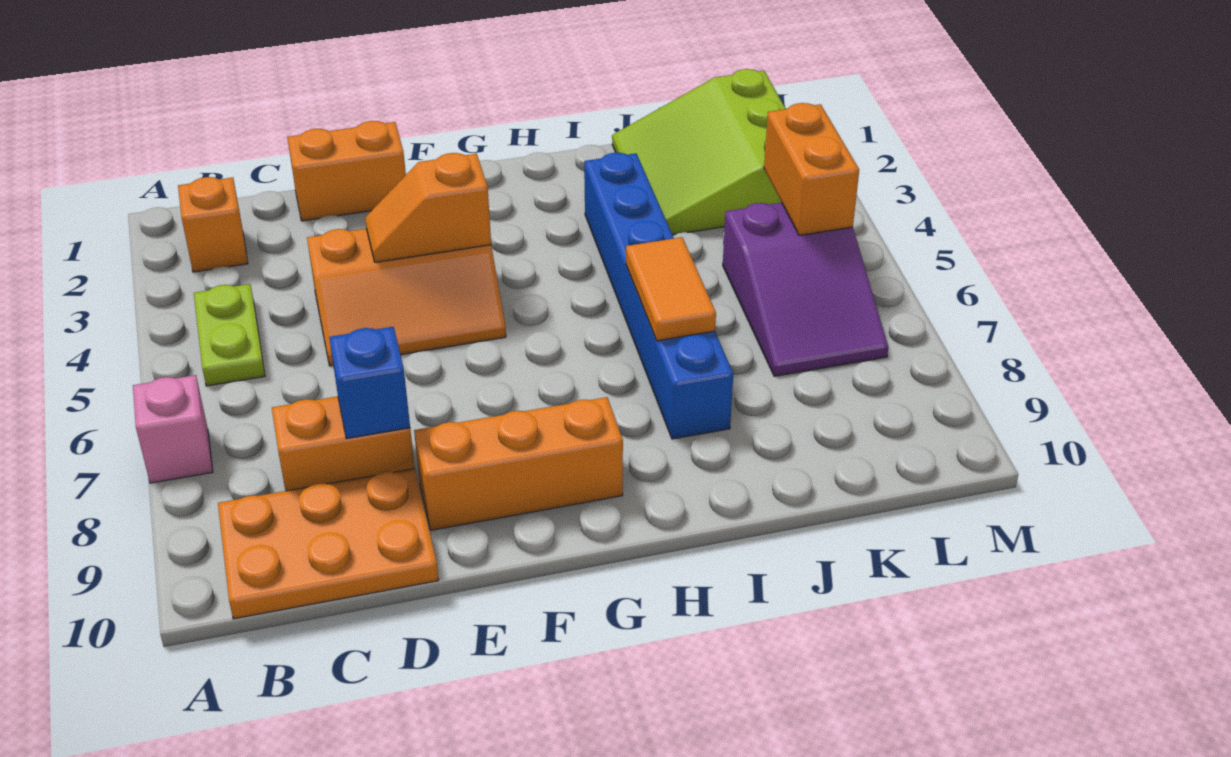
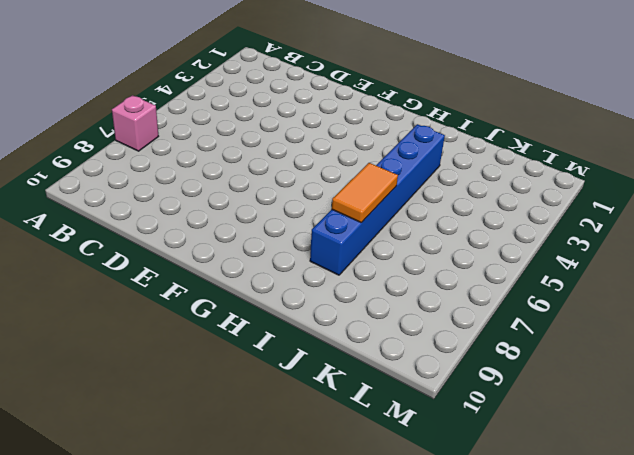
none -> orange brick B2 level 1
none -> lime plate B4:B5 level 1
none -> orange plate B9:D10 level 1

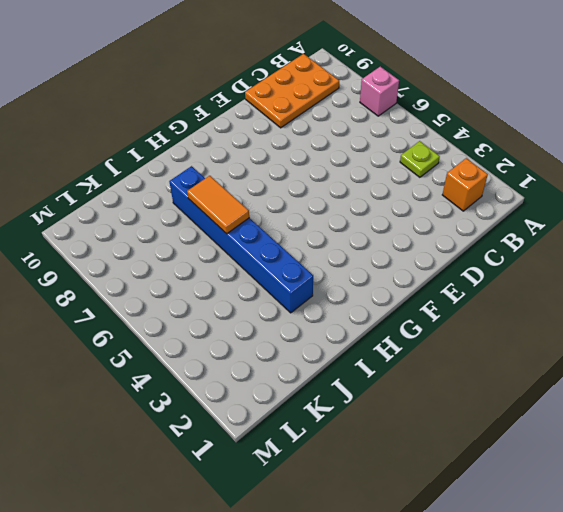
lime plate B4 level 1 -> lime plate B4:B5 level 1
none -> orange brick C8:D8 level 1
none -> orange brick D1:E1 level 1
none -> orange slope D4:F5 level 1 top 4

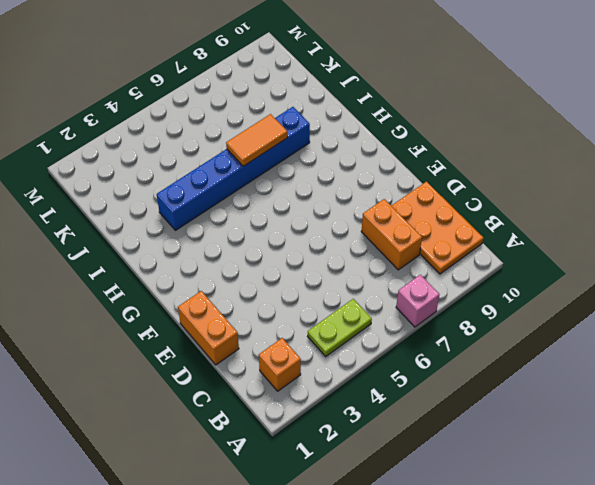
none -> orange slope D4:F5 level 1 top 4
none -> orange brick E9:G9 level 1
none -> lime slope J1:L3 level 1 top L

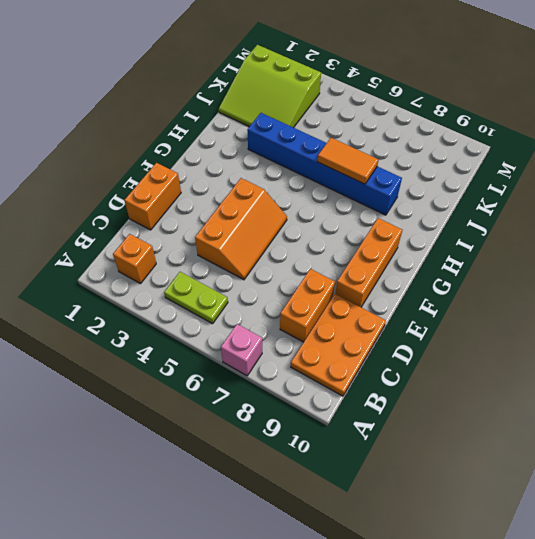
none -> purple slope K5:L7 level 1 top 5
none -> blue brick D8 level 2
none -> orange slope E4:F4 level 2 top F

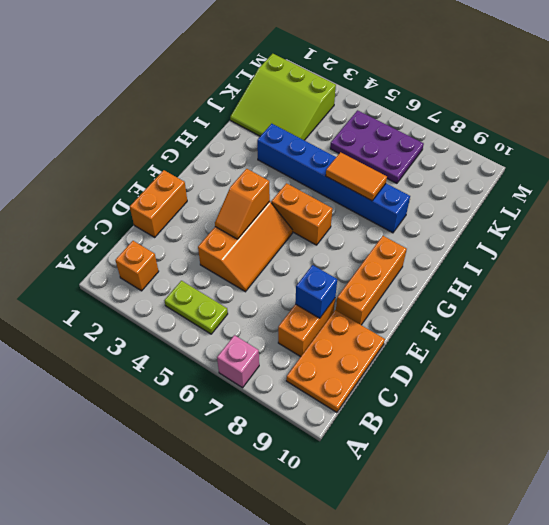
orange brick G5:G6 level 1 -> orange brick L4:L5 level 2
purple plate K5:L7 level 1 -> purple slope K5:L7 level 1 top 5

